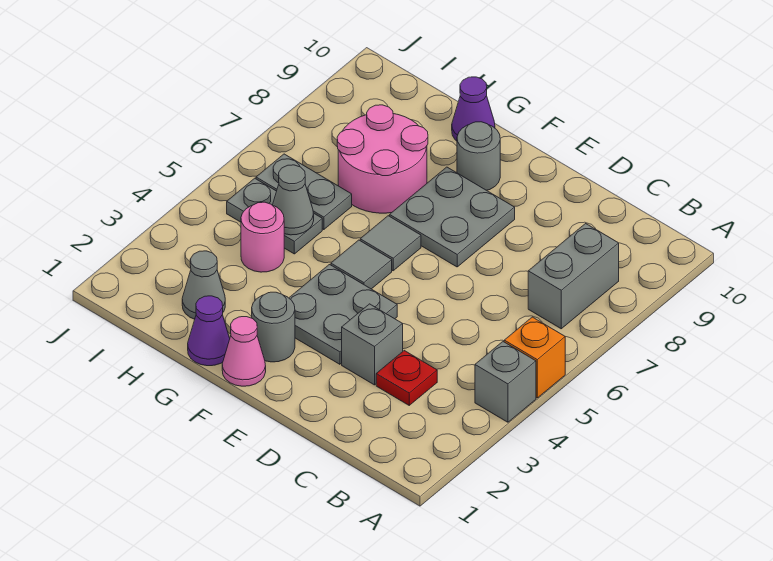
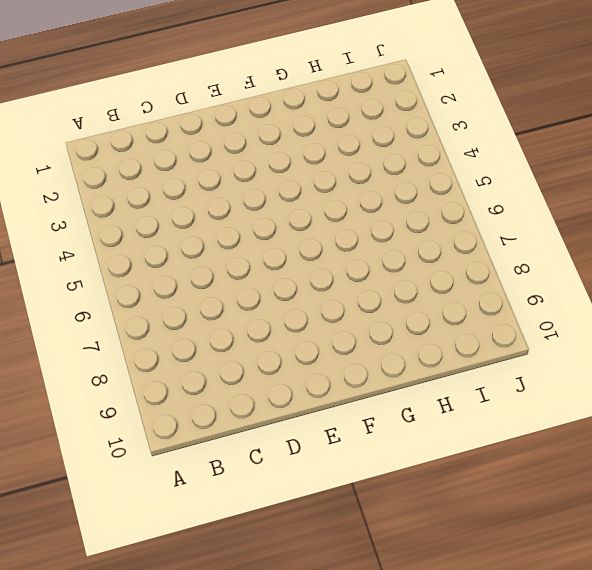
none -> grey brick A4 level 1
none -> orange brick A5 level 1
none -> grey brick B7:B8 level 1

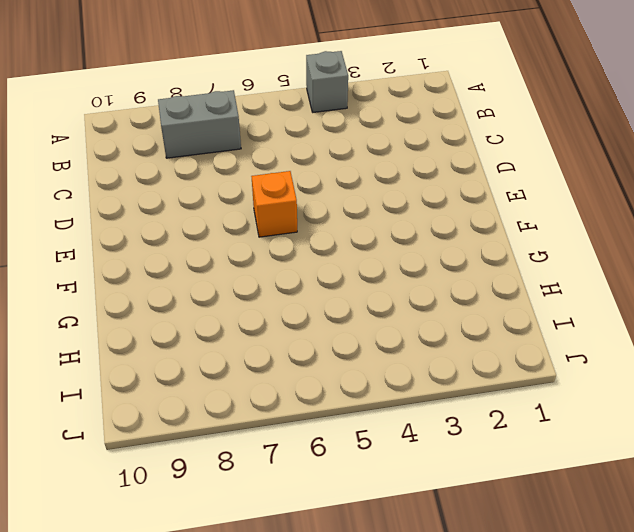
orange brick E6 level 1 -> orange brick A5 level 1
none -> red plate C3 level 1
none -> grey brick D3 level 1
none -> grey plate E3:F4 level 1

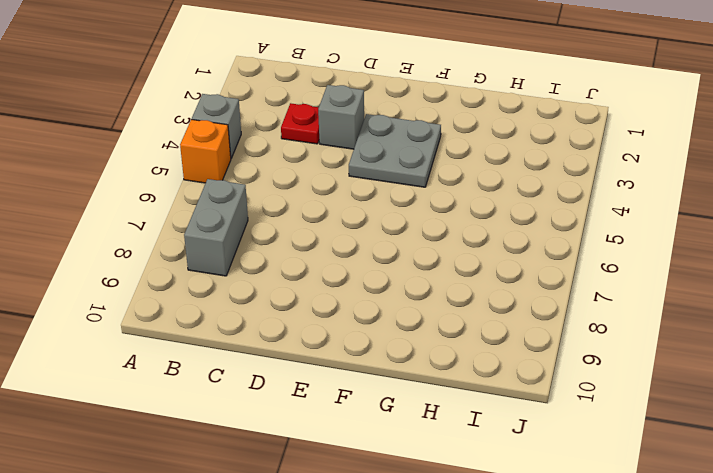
none -> grey plate E7:F8 level 1
none -> pink cone F1 level 1
none -> grey round brick F2 level 1

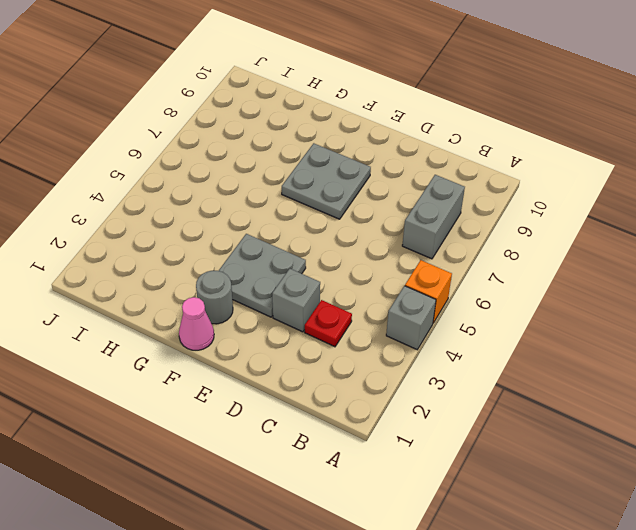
none -> grey tile F5 level 1
none -> grey tile F6 level 1
none -> grey round brick F9 level 1

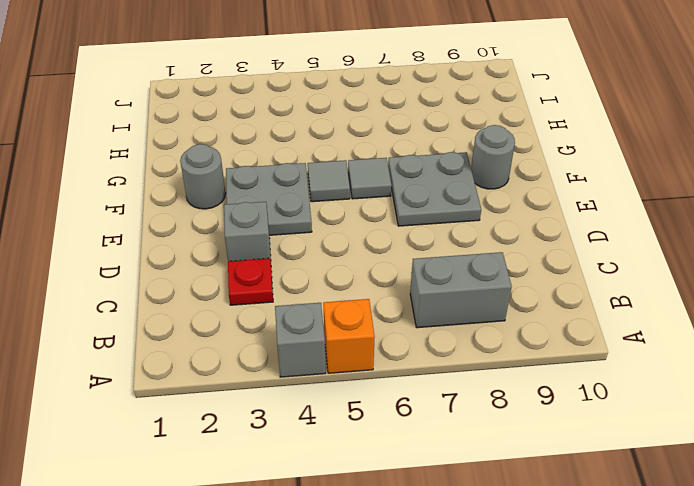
none -> pink cone F1 level 1
none -> purple cone G1 level 1
none -> pink round brick G7:H8 level 1

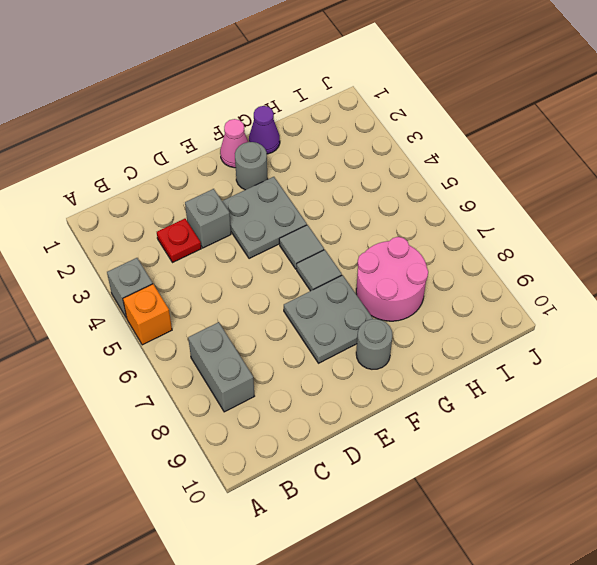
none -> purple cone G10 level 1
none -> grey cone H2 level 1
none -> pink round brick H4 level 1

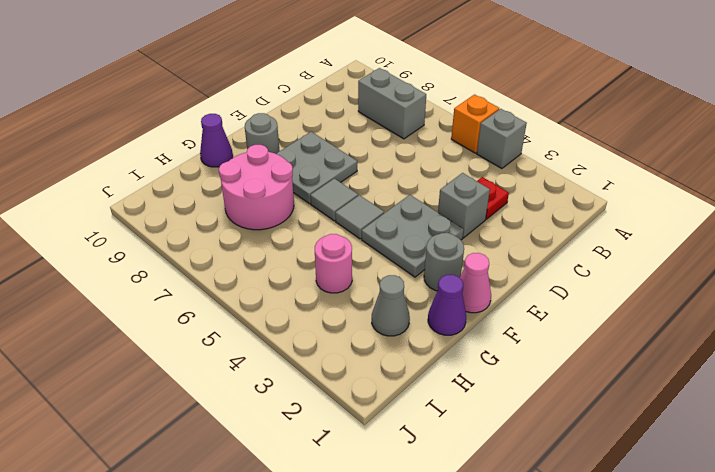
none -> grey plate H5:I5 level 1
none -> grey plate H6:I6 level 1
none -> grey cone H5 level 2

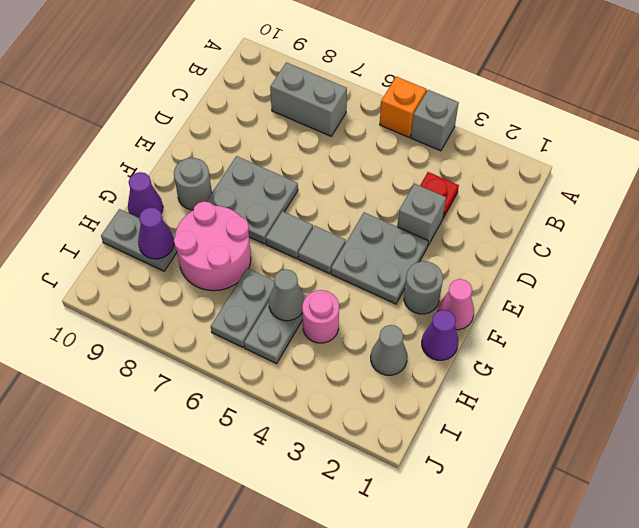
grey plate H9:H10 level 1 -> none
purple cone H9 level 2 -> none

